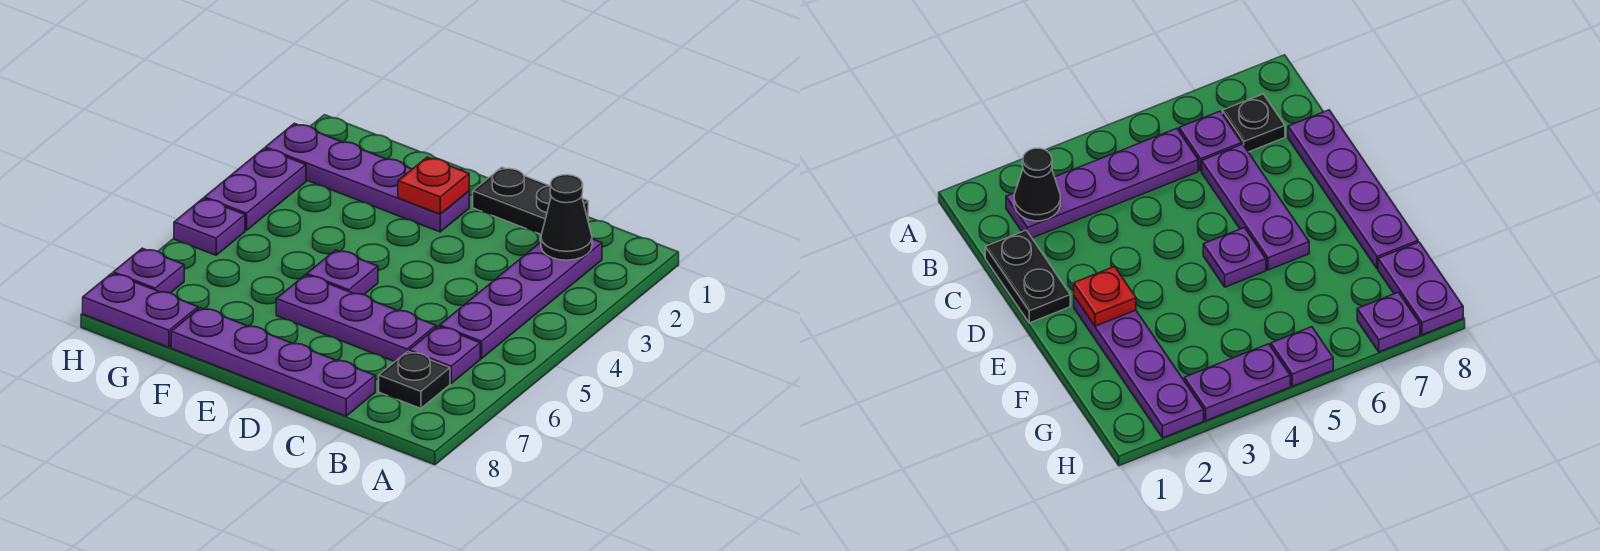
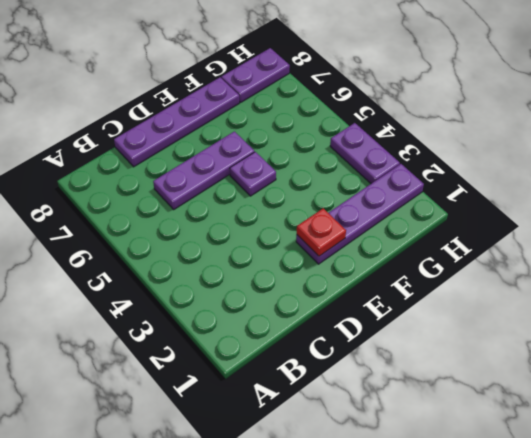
none -> purple plate B2:B5 level 1
none -> purple plate B6 level 1
none -> black plate B7 level 1

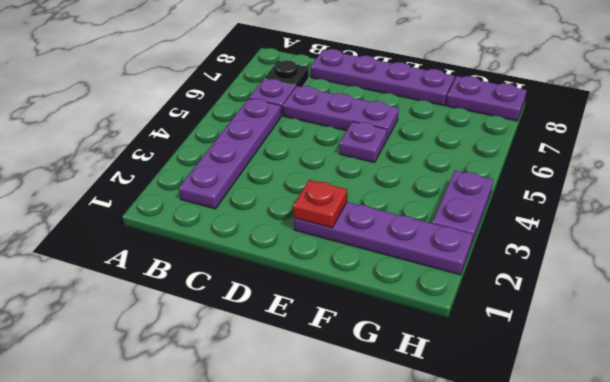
none -> black plate C1:D1 level 1
none -> purple plate H5 level 1
none -> purple plate H7 level 1

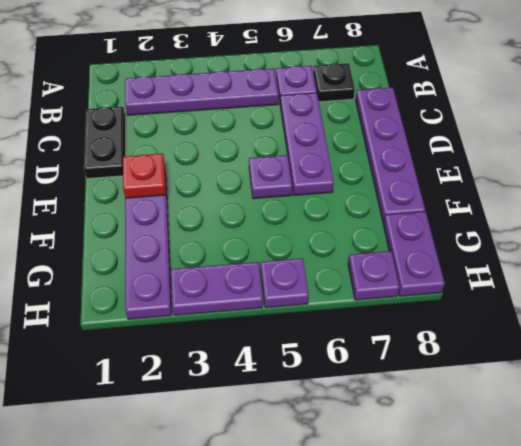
none -> black cone B2 level 2

